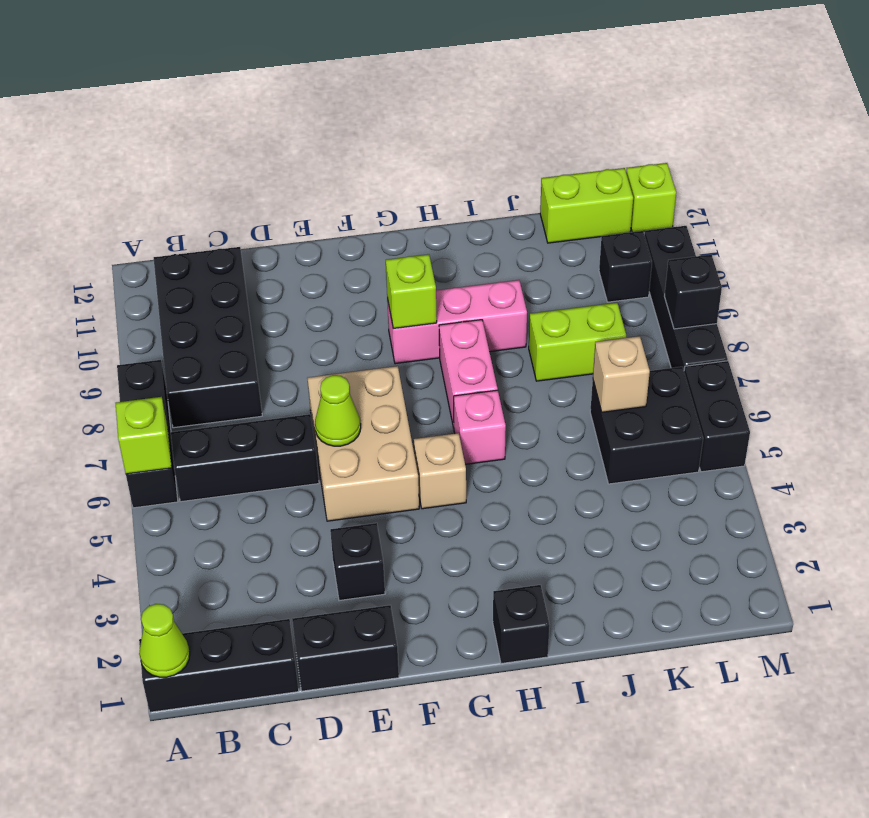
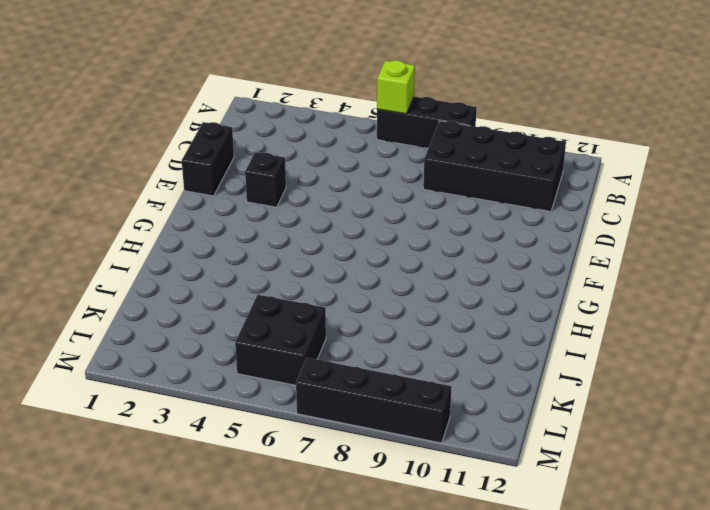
none -> black brick A1:C1 level 1
none -> black brick B6:D6 level 1
none -> tan brick E5:F7 level 1

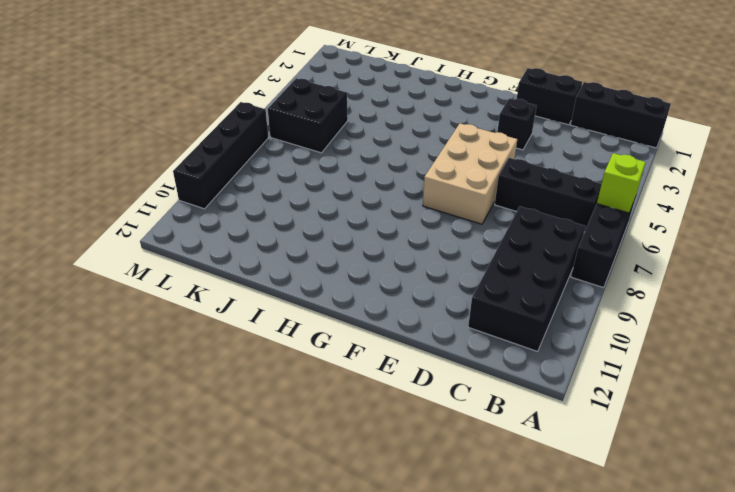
none -> tan brick G5 level 1
none -> pink brick G9:I9 level 1
none -> black brick H1 level 1

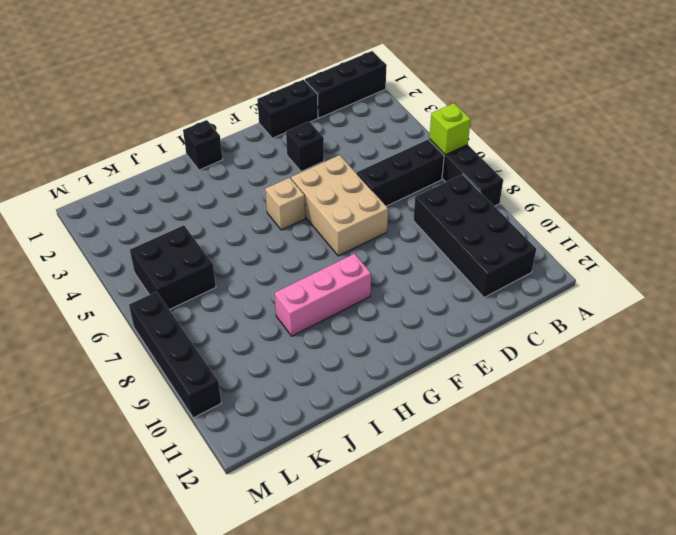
none -> pink brick H6 level 1
none -> pink brick H7:H8 level 1
none -> lime brick J8:K8 level 1

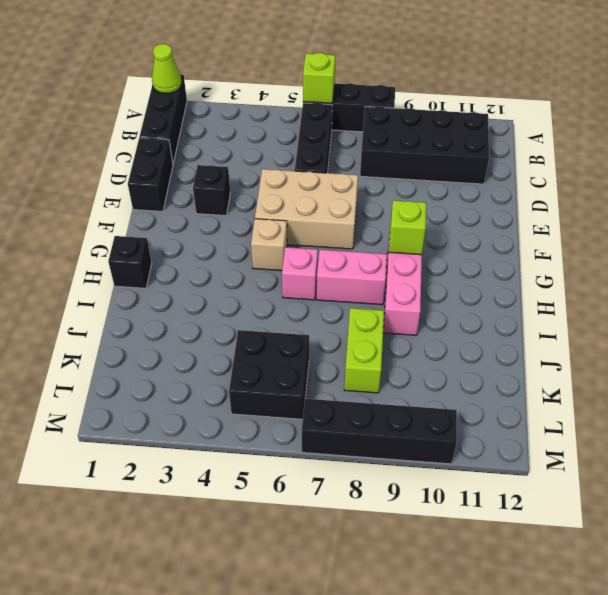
none -> lime brick K12:L12 level 1
none -> black brick L10 level 1
none -> black brick M5:M6 level 1

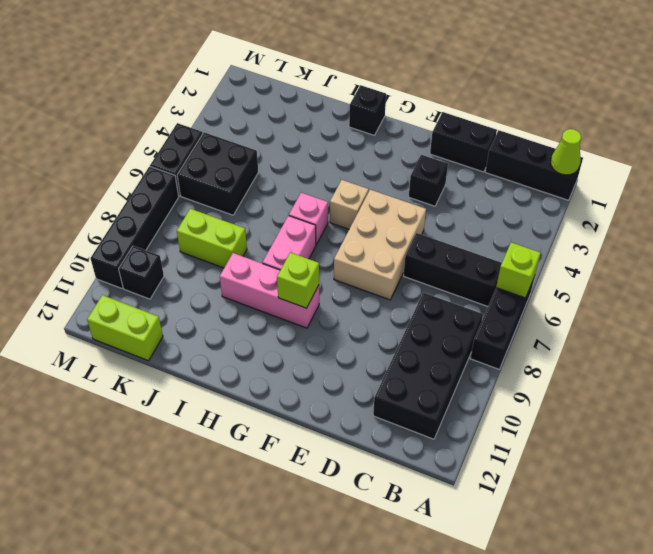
none -> lime brick M12 level 1
none -> lime cone E6 level 2
none -> tan brick K6 level 2

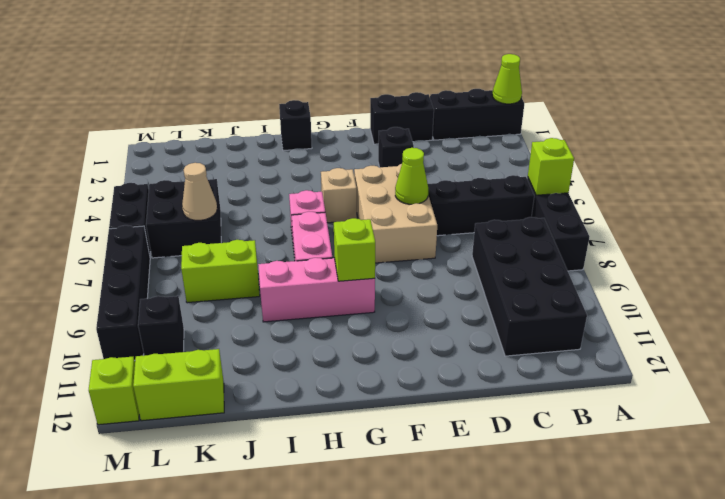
tan cone K6 level 2 -> tan brick K6 level 2
none -> black brick M8 level 2

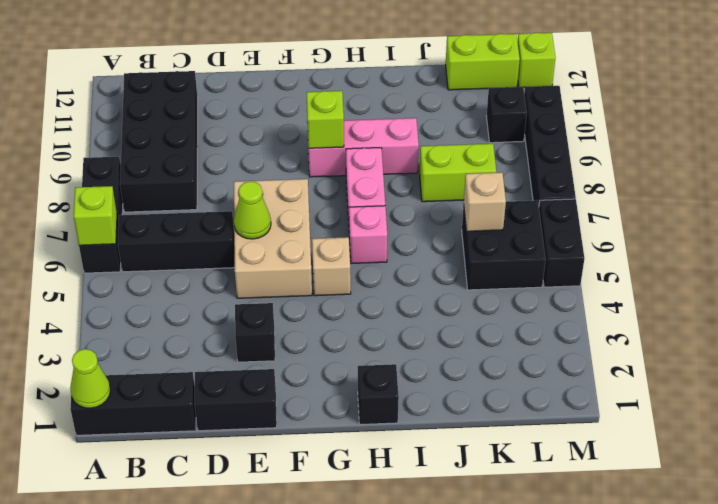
none -> black brick M8 level 2

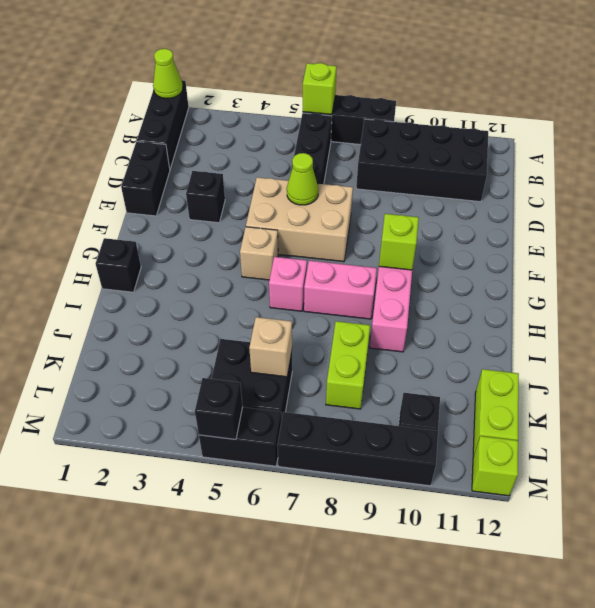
black brick M5 level 2 -> black brick M8 level 2

